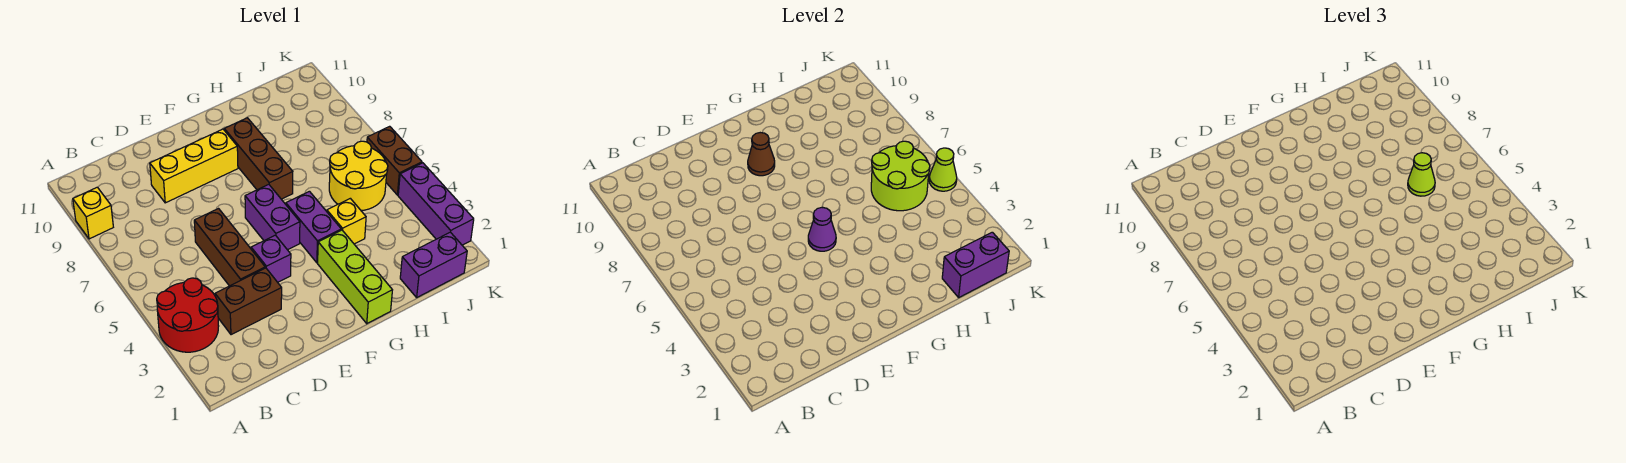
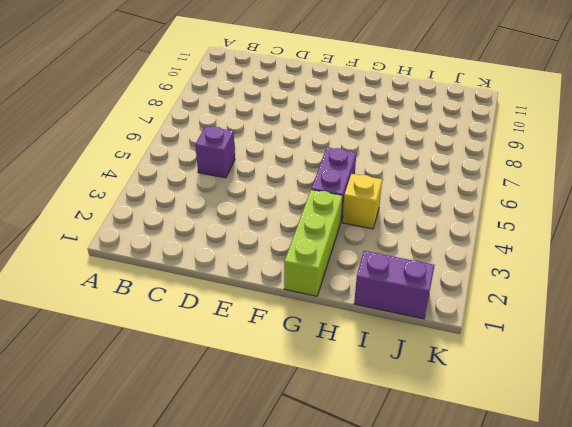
purple brick C5 level 1 -> purple brick E4 level 1
none -> red round brick A3:B4 level 1
none -> yellow brick A9 level 1
none -> brown brick C3:D3 level 1

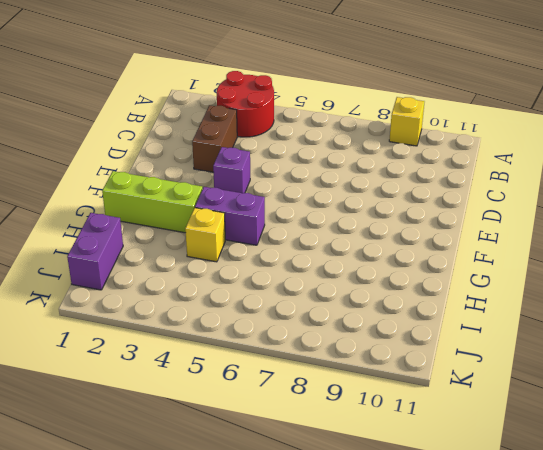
none -> brown brick D4:D6 level 1
none -> yellow brick D9:F9 level 1
none -> purple brick F5:F6 level 1

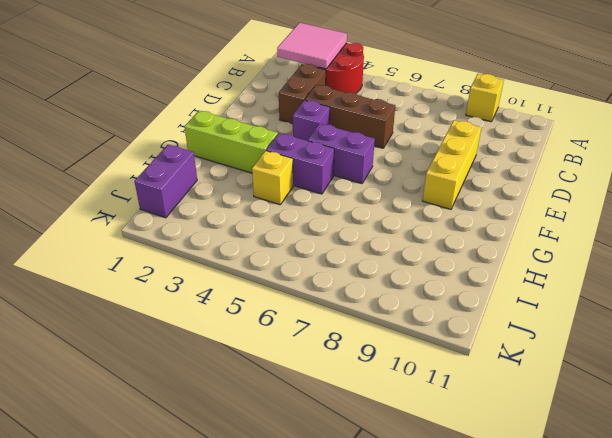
pink tile A2:B3 level 2 -> none
none -> brown brick G7:G9 level 1
none -> yellow round brick I5:J6 level 1
none -> purple brick K2:K4 level 1

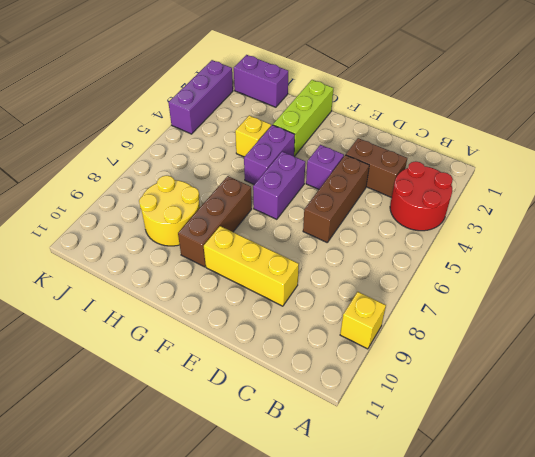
yellow round brick H8:I9 level 1 -> yellow round brick I5:J6 level 1
none -> brown brick K5:K6 level 1
none -> purple cone F5 level 2
none -> brown cone F9 level 2

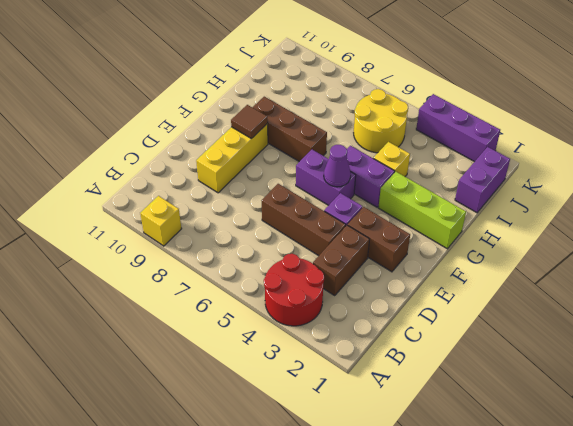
brown brick E2:E3 level 1 -> brown brick K5:K6 level 1
brown tile F9 level 2 -> brown cone F9 level 2
none -> purple brick I1:J1 level 2
none -> lime round brick I5:J6 level 2
none -> lime cone K5 level 2

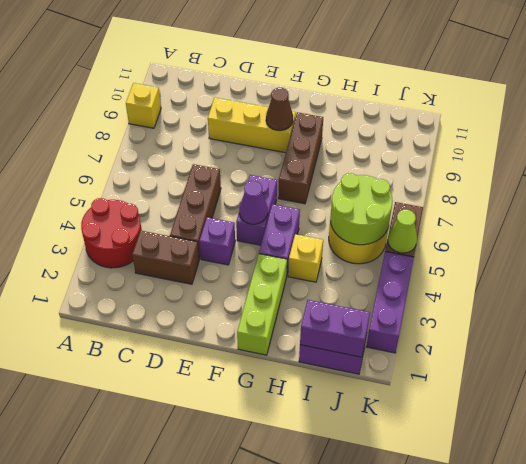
none -> lime cone I6 level 3

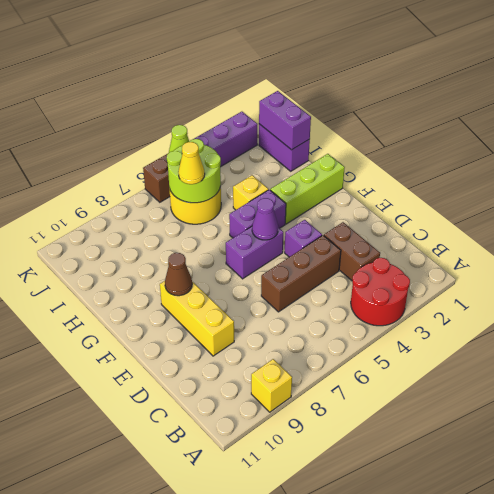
yellow cone I6 level 3 -> lime cone I6 level 3
none -> brown brick G7:G9 level 1

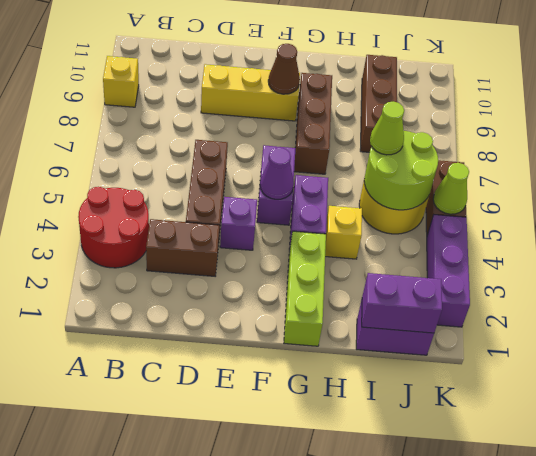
brown brick I8:I10 level 1 -> none

